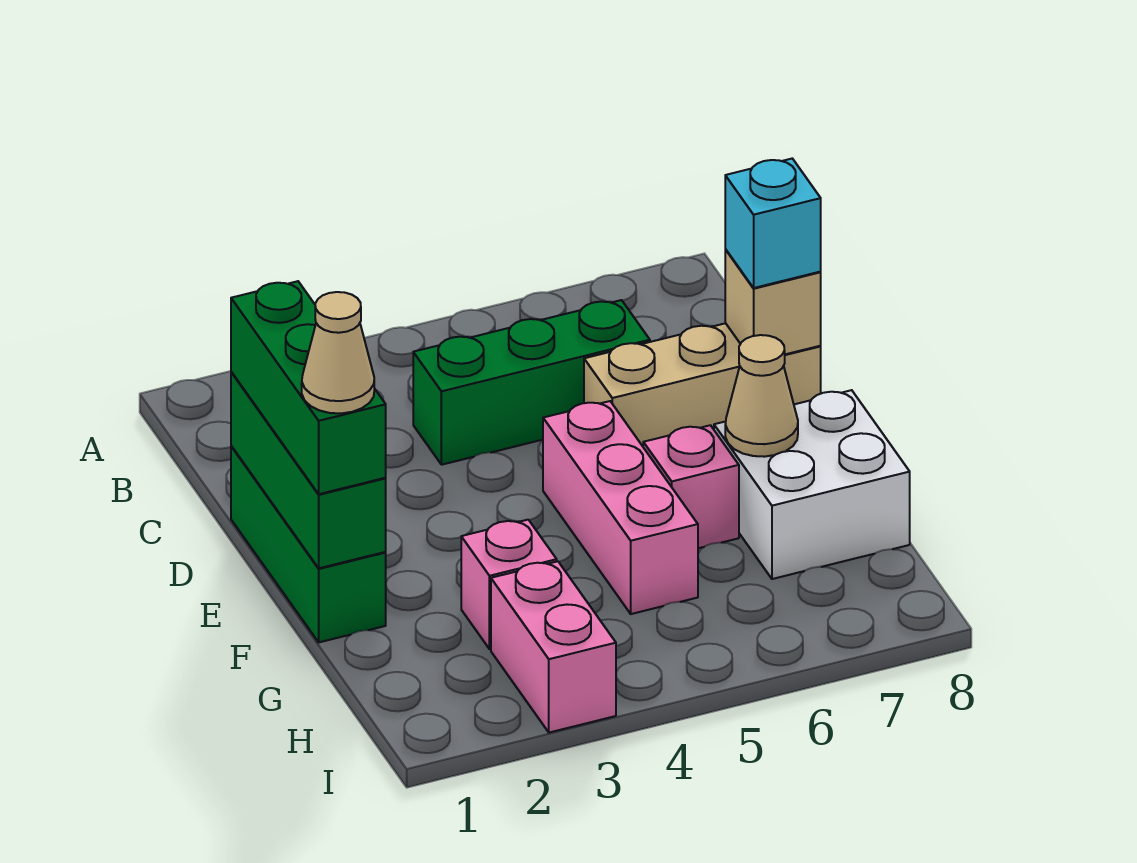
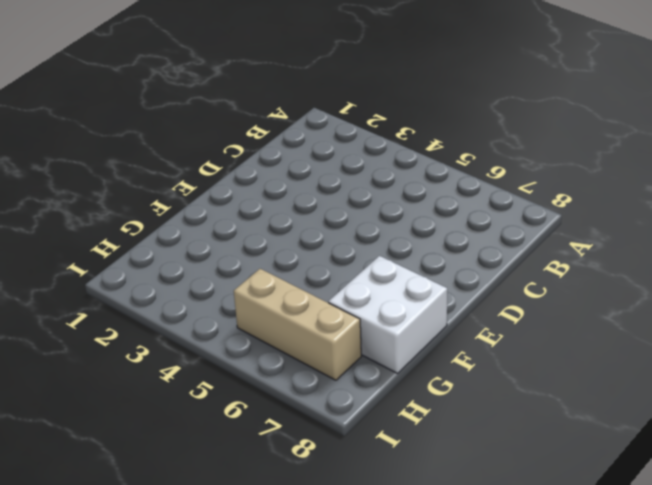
tan brick H5:H7 level 1 -> tan brick D6:D8 level 1
none -> green brick C4:C6 level 1
none -> green brick D1:F1 level 1
none -> pink brick E5:G5 level 1

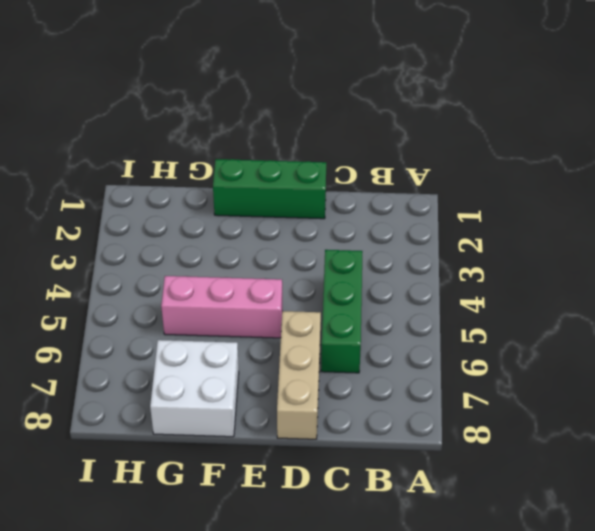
none -> pink brick F6 level 1
none -> pink brick G3 level 1
none -> pink brick H3:I3 level 1

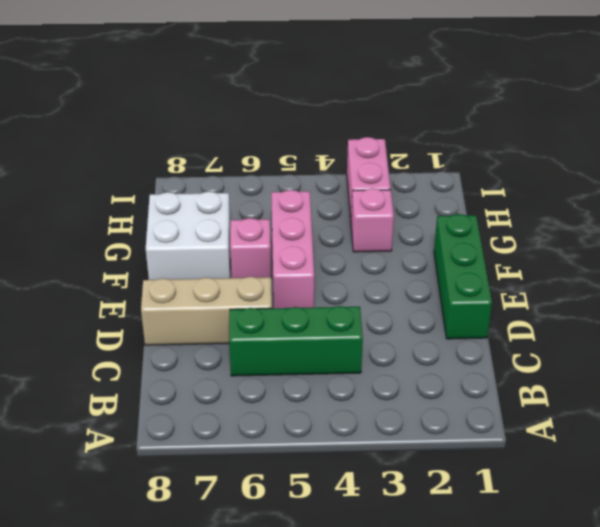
none -> green brick D1:F1 level 2
none -> tan brick D8 level 2
none -> tan cone F7 level 2

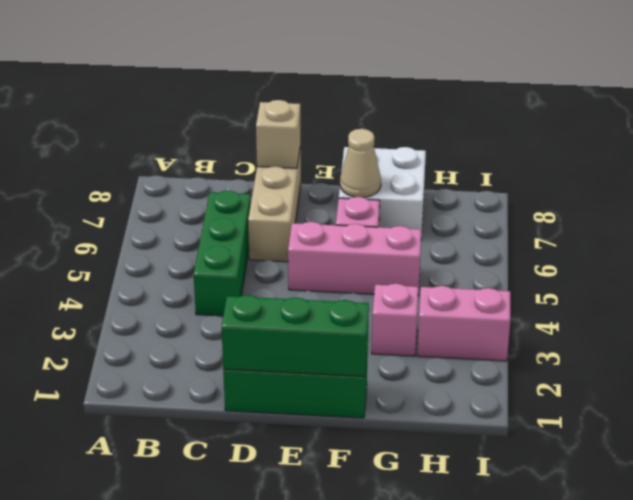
none -> green brick D1:F1 level 3
none -> cyan brick D8 level 3
none -> tan cone F1 level 4

